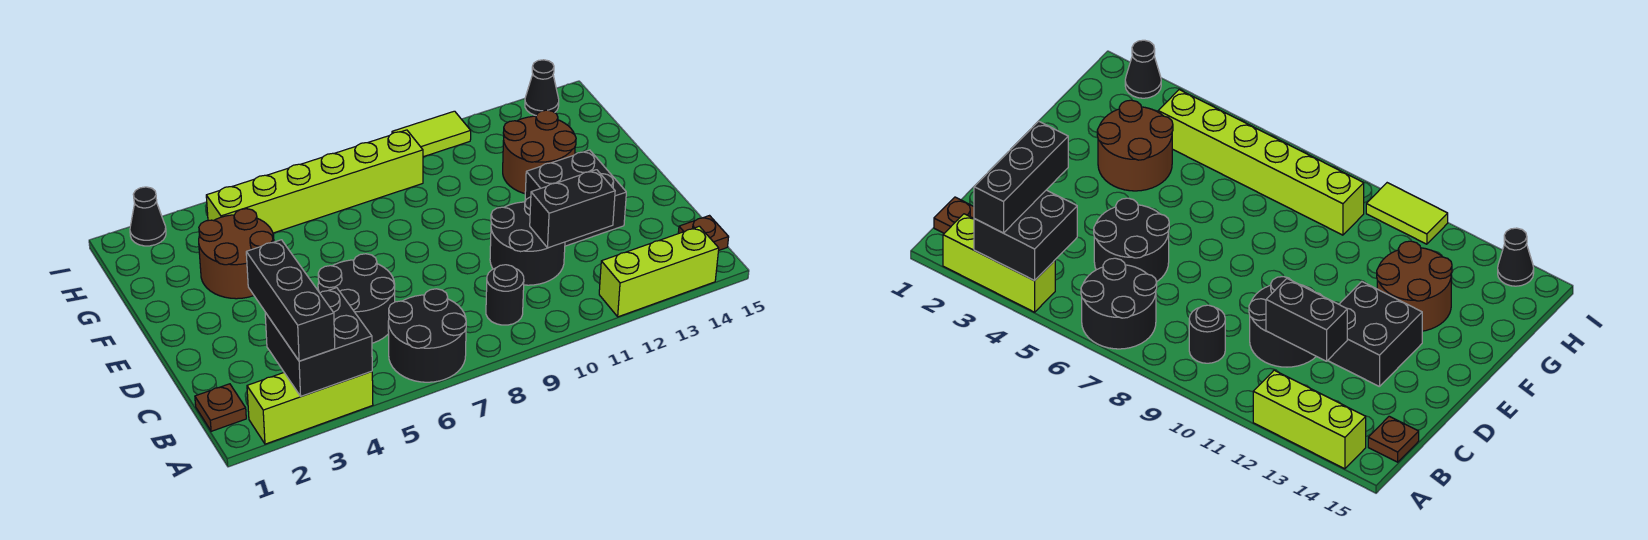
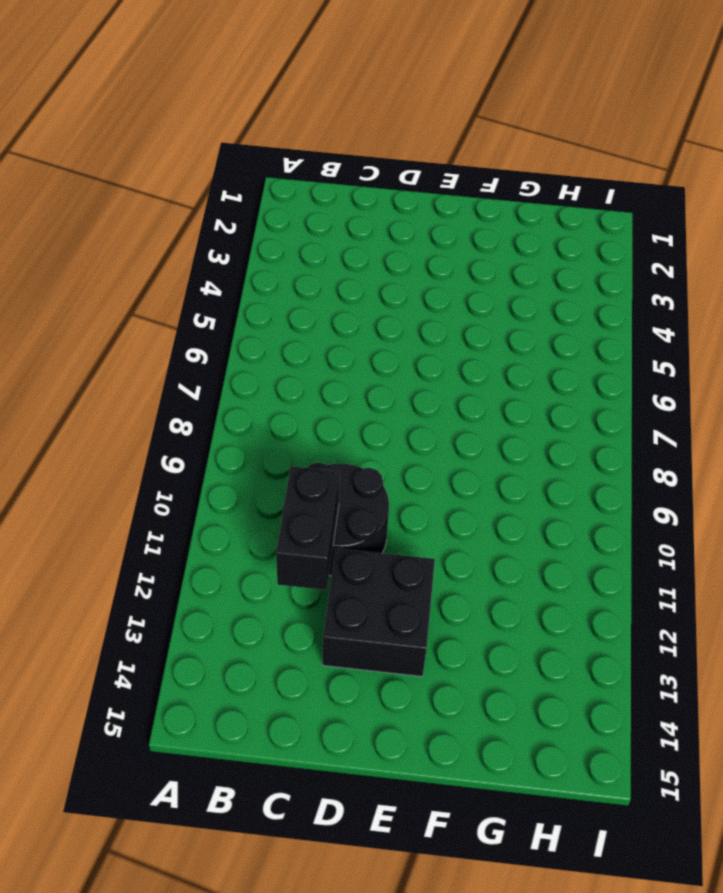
none -> lime brick A2:A4 level 1
none -> black round brick A6:B7 level 1
none -> lime brick A12:A14 level 1

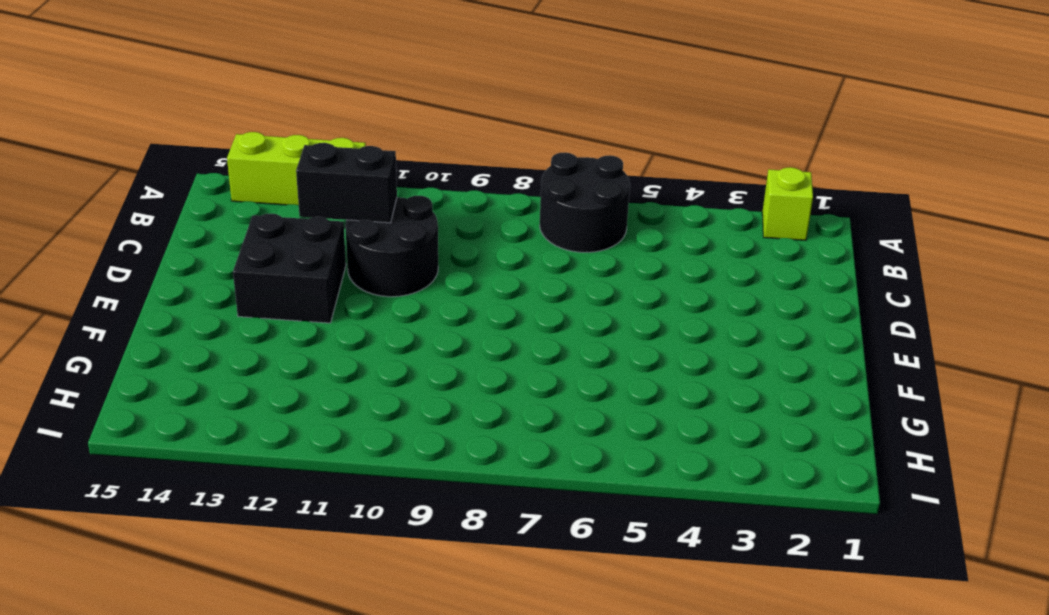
lime brick A2 level 1 -> lime brick A2:A4 level 1
none -> brown plate B1 level 1
none -> black round brick B9 level 1
none -> brown plate B15 level 1

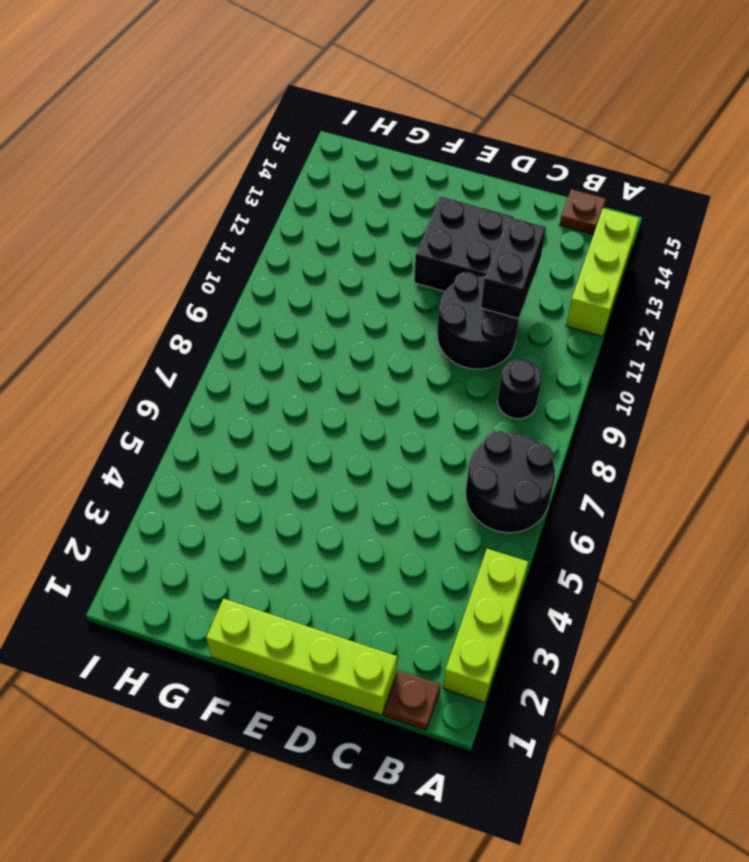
lime brick C1:F1 level 1 -> none
none -> black round brick C5:D6 level 1
none -> brown round brick F3:G4 level 1
none -> brown round brick F12:G13 level 1

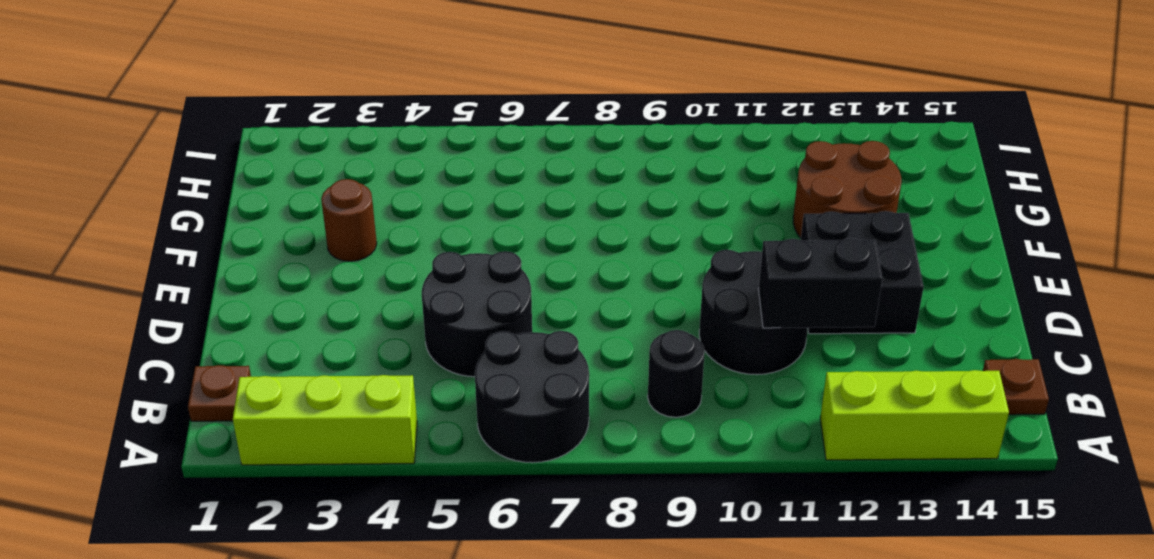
brown round brick F3 level 1 -> brown round brick F3:G4 level 1
none -> lime brick H4:H9 level 1
none -> black cone I2 level 1
none -> lime tile I10:I11 level 1

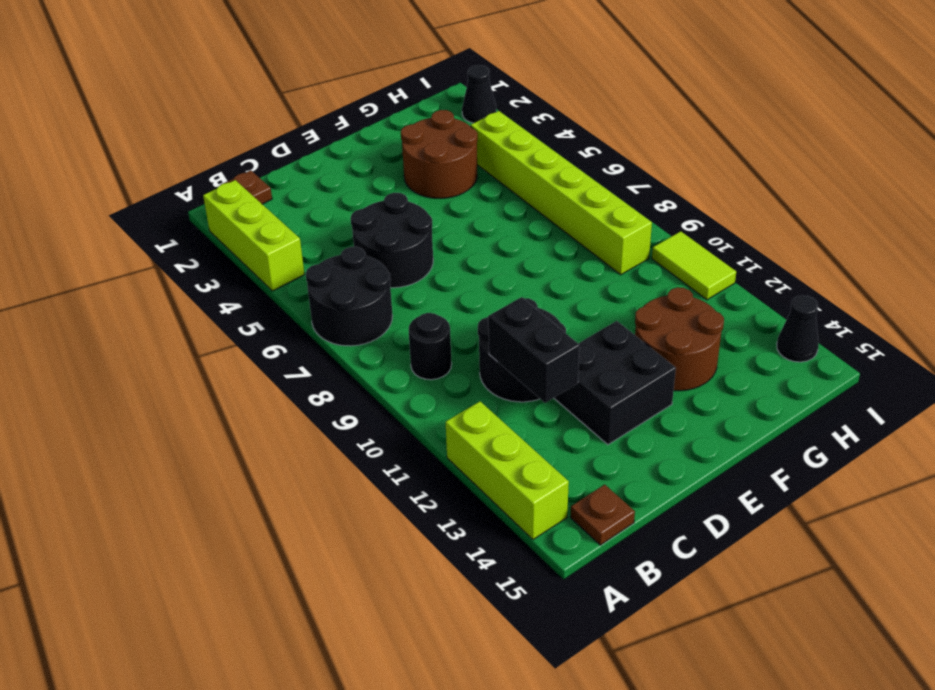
none -> black brick A3:B4 level 2
none -> black brick A3:C3 level 3

